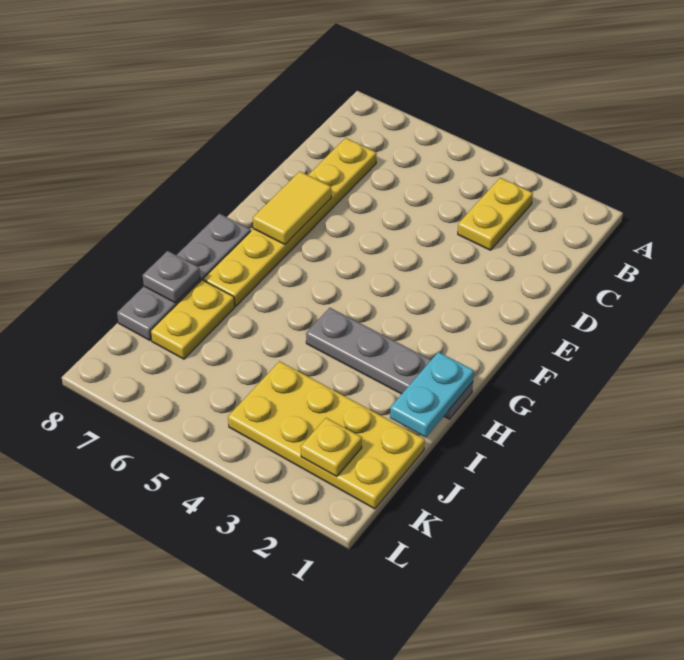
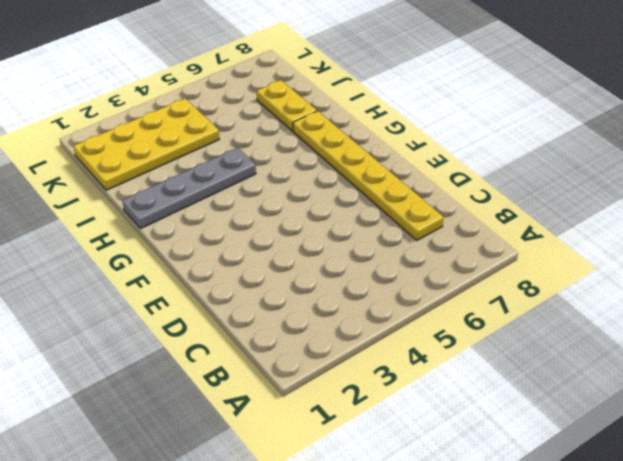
none -> yellow plate B3:C3 level 1
none -> grey plate G8:J8 level 1

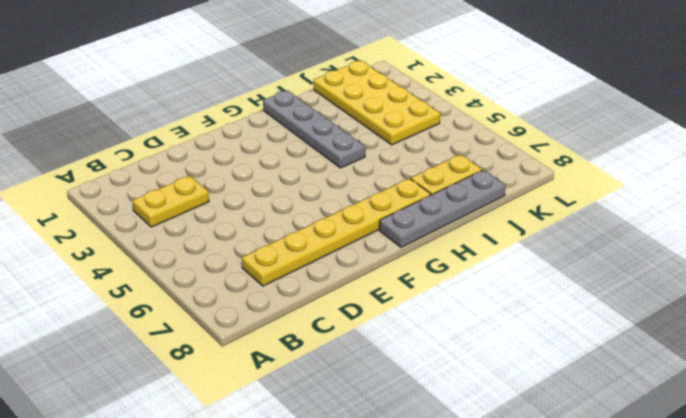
none -> yellow tile E7:F7 level 2
none -> cyan plate H1:I1 level 2

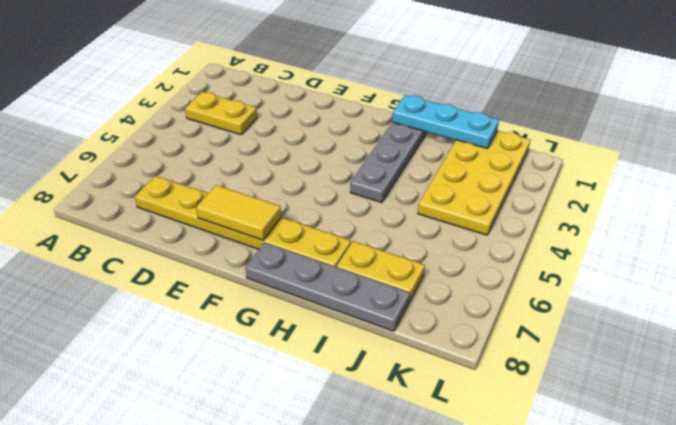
cyan plate H1:J1 level 2 -> cyan plate H1:I1 level 2
none -> grey plate I8 level 2
none -> yellow plate K2 level 2

